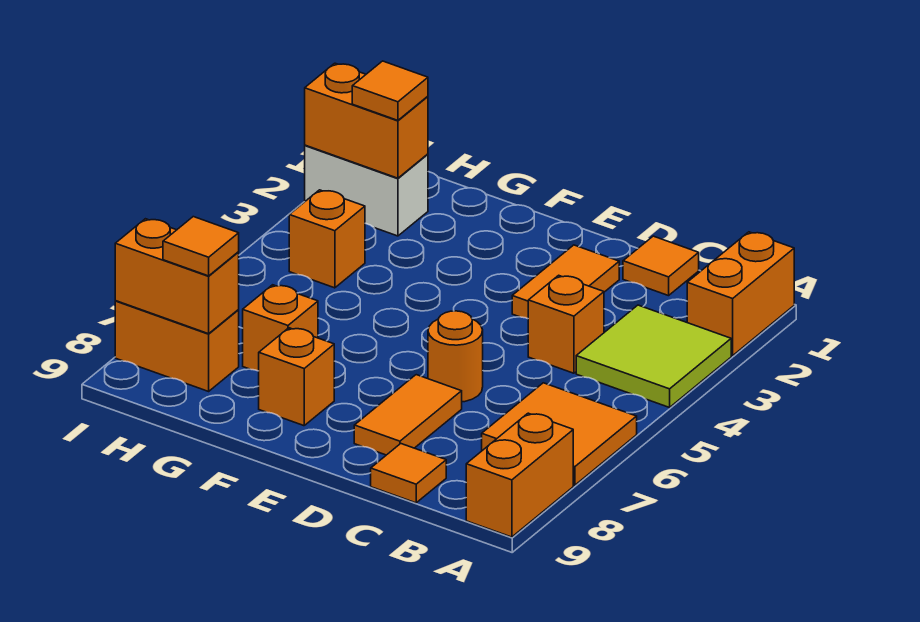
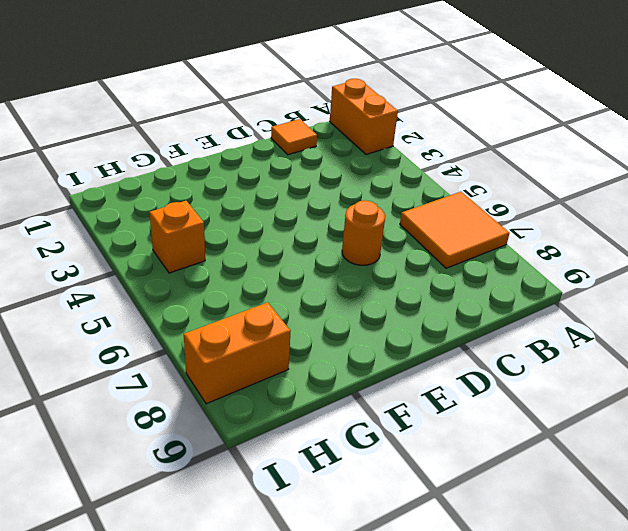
none -> lime tile A3:B4 level 1
none -> orange brick A8:A9 level 1
none -> orange brick C4 level 1

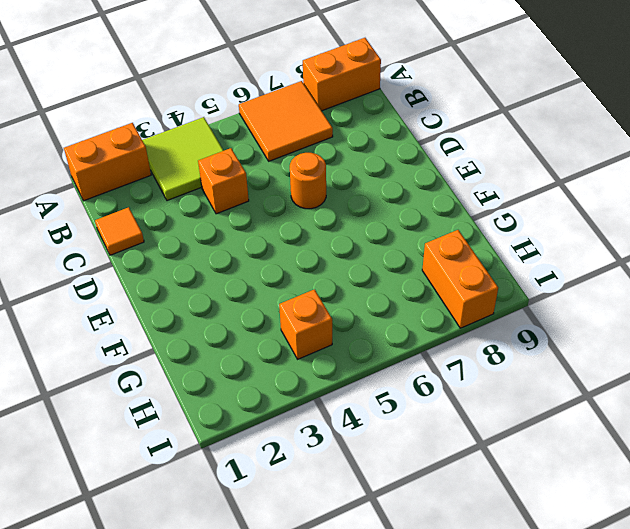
none -> orange tile C9 level 1
none -> orange tile D2:D3 level 1
none -> orange tile D7:D8 level 1

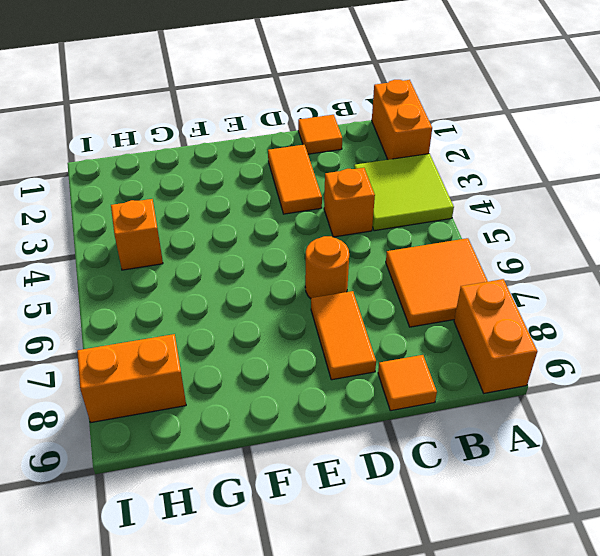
none -> orange brick F8 level 1
none -> orange brick G7 level 1
none -> white brick H2:I2 level 1

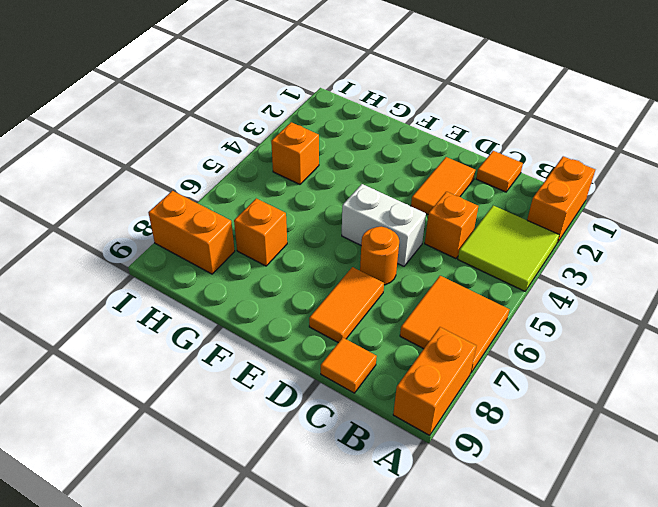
white brick D5:E5 level 1 -> white brick H2:I2 level 1
none -> orange brick F8 level 1
none -> orange brick H2:I2 level 2
none -> orange brick H8:I8 level 2

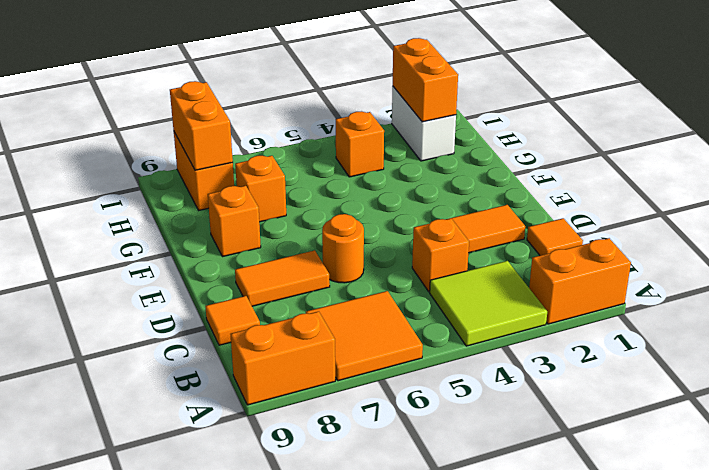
none -> orange tile H2 level 3
none -> orange tile H8 level 3

